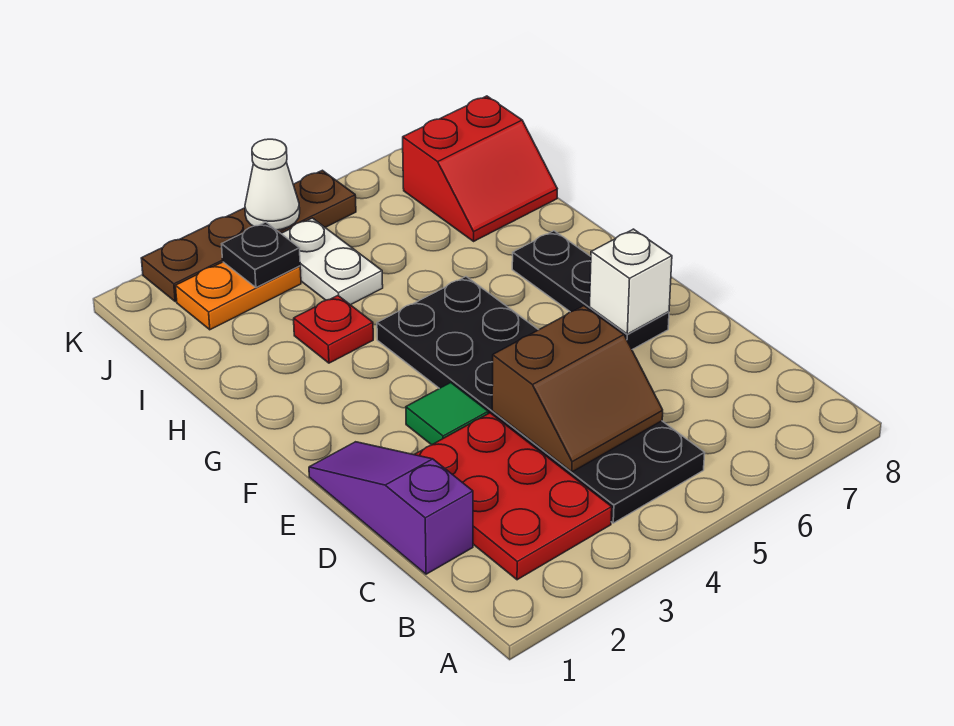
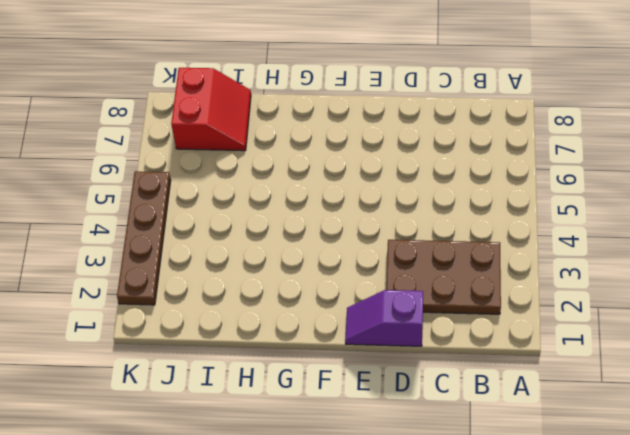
brown plate B2:D3 level 1 -> red plate B2:D3 level 1
purple slope D1:E1 level 1 top D -> purple slope C1:E1 level 1 top C
none -> black plate B4:G5 level 1
none -> green tile E3 level 1
none -> black plate E7:G7 level 1

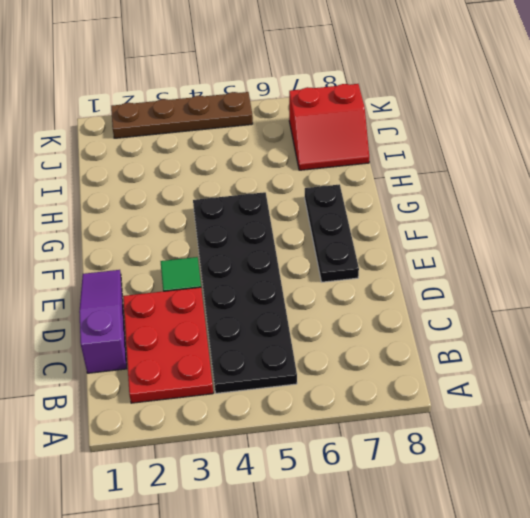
none -> red plate H3 level 1
none -> white plate I4:J4 level 1
none -> orange plate J2:J3 level 1

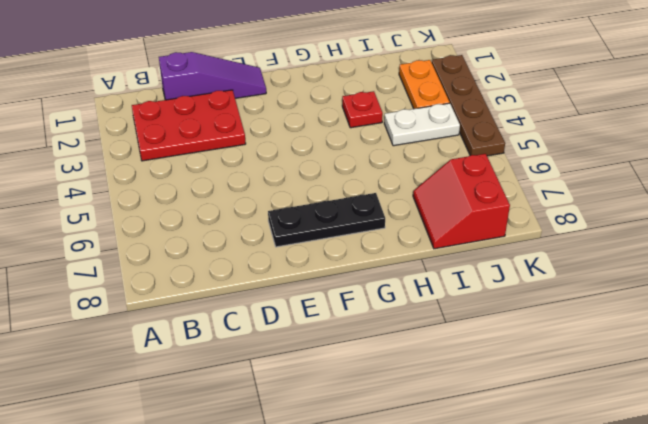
none -> black plate B4:G5 level 1
none -> green tile E3 level 1
none -> brown slope C4:D5 level 2 top D

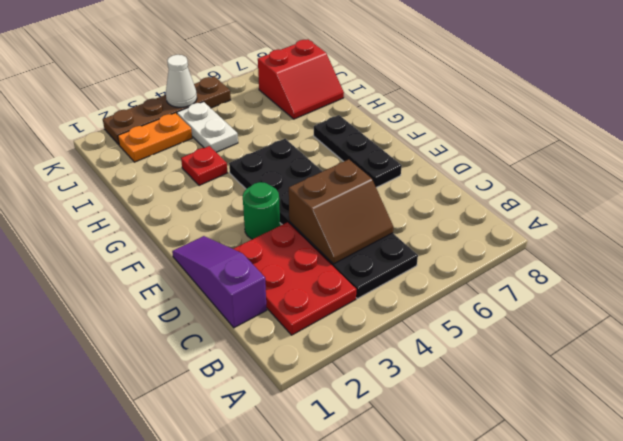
green round brick E3 level 1 -> green tile E3 level 1
none -> white brick E7 level 2
none -> black plate J3 level 2

